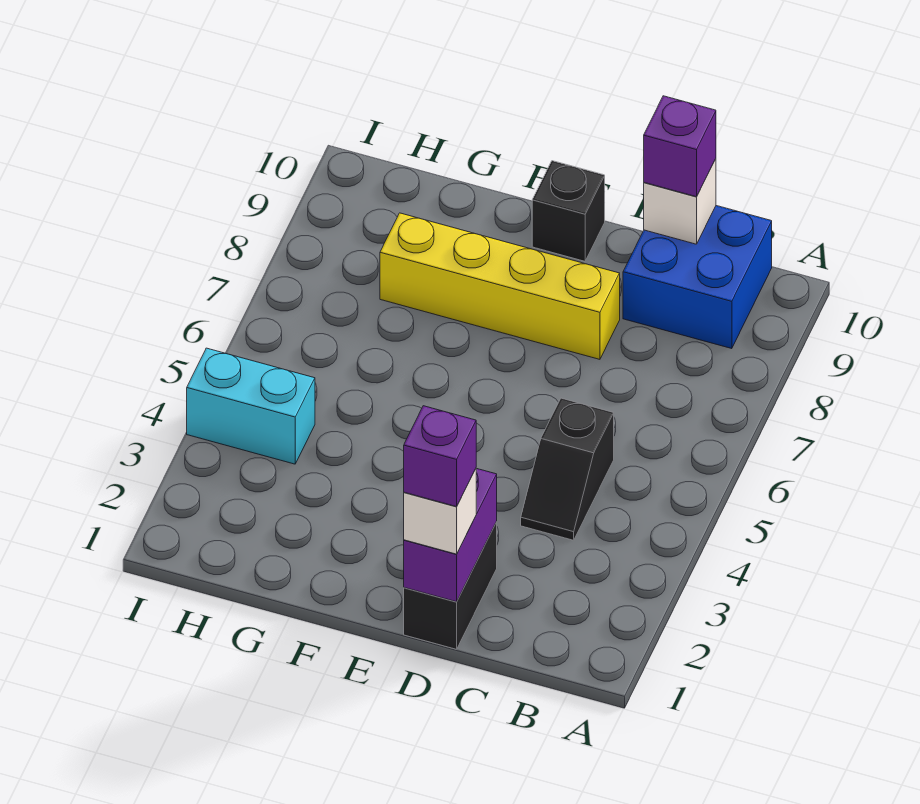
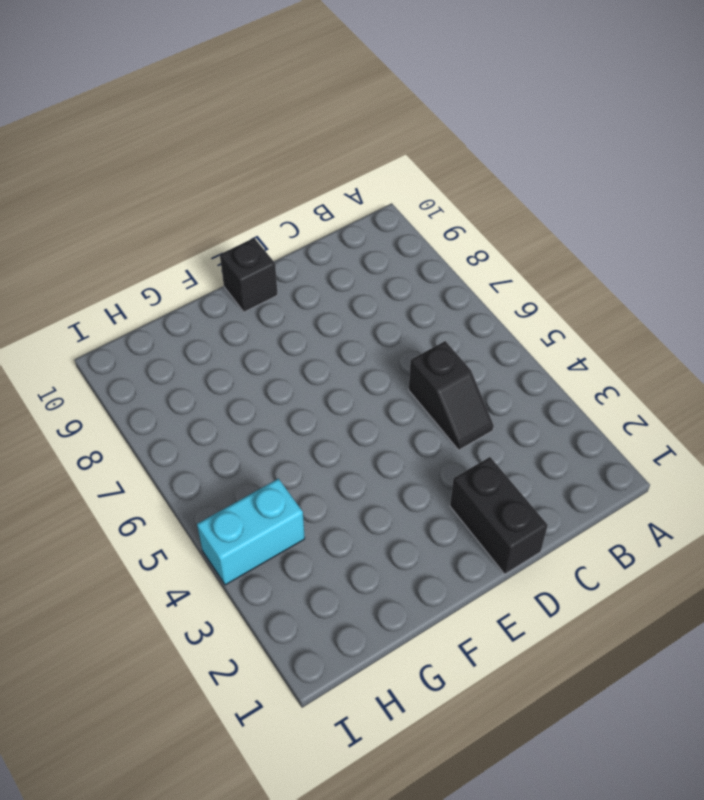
none -> blue brick B9:C10 level 1
none -> yellow brick D8:G8 level 1

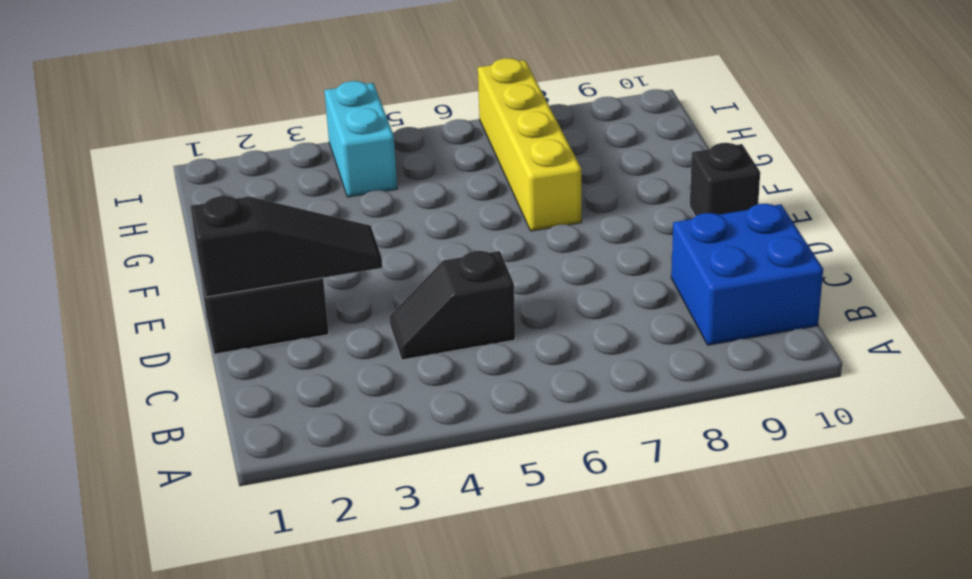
black slope D1:D3 level 2 top 1 -> purple brick D1:D2 level 2
yellow brick F7:I7 level 1 -> yellow brick D8:G8 level 1
none -> white brick C10 level 2
none -> purple brick C10 level 3

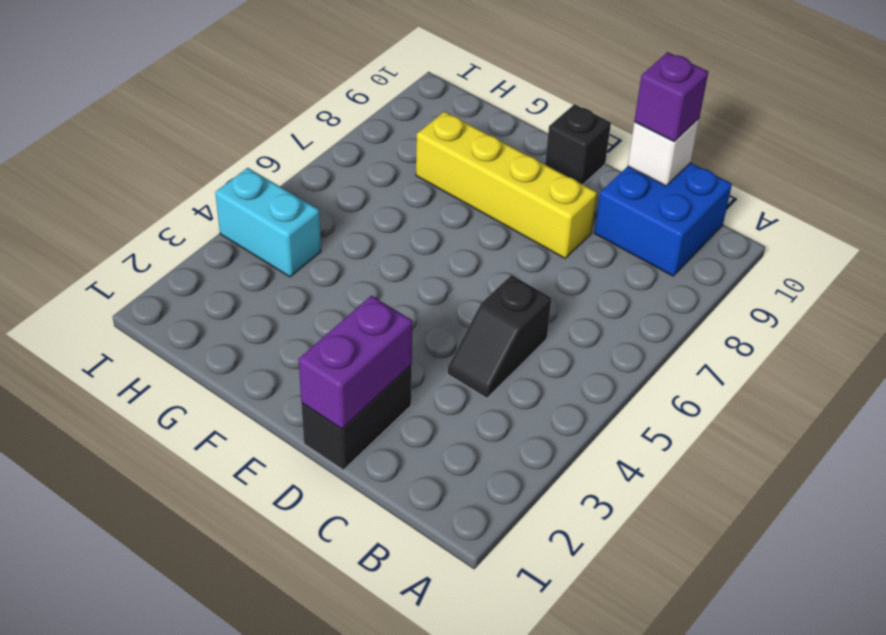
none -> white brick D1 level 3
none -> purple brick D1 level 4

